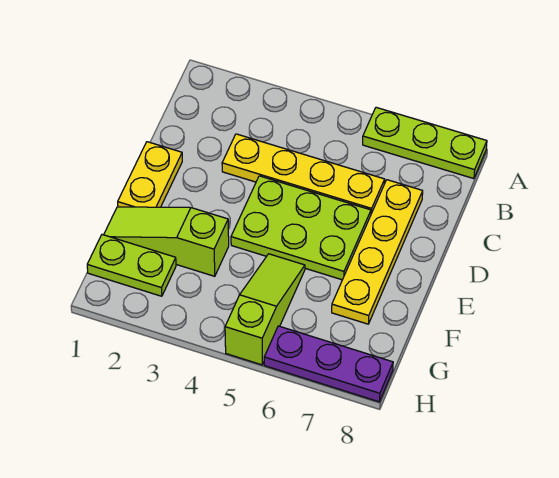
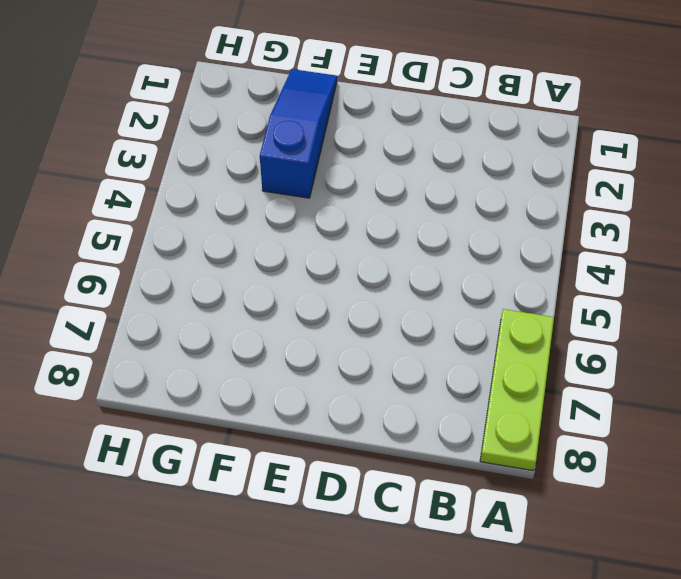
blue slope F1:F3 level 1 top 3 -> lime slope F1:F3 level 1 top 3
none -> yellow plate C3:C6 level 1
none -> yellow plate C7:F7 level 1

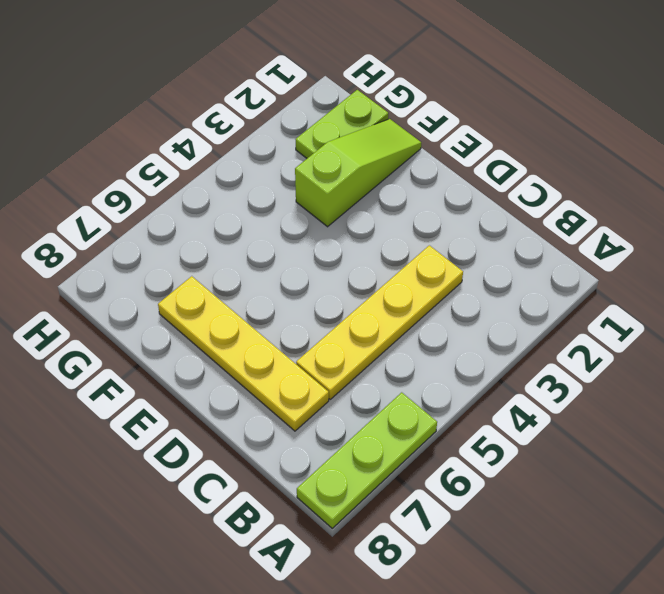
none -> yellow plate D1:E1 level 1
none -> lime plate D4:E6 level 1

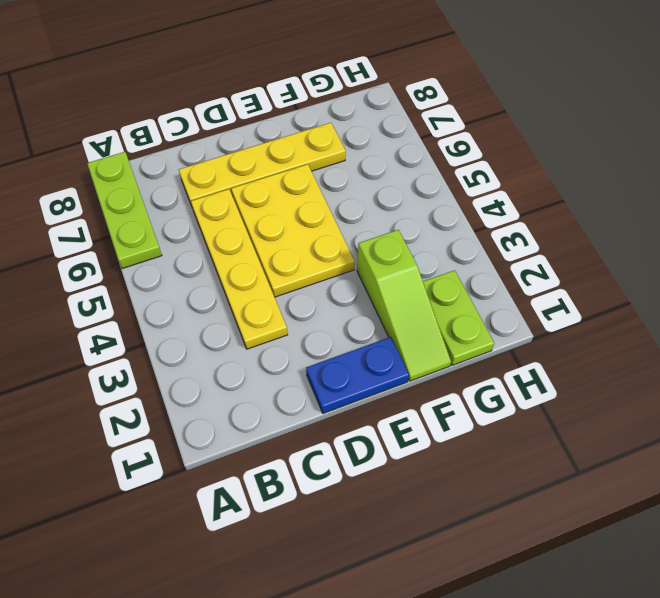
blue plate D1:E1 level 1 -> yellow plate D1:E1 level 1
yellow plate D4:E6 level 1 -> lime plate D4:E6 level 1
none -> lime slope F5:H5 level 1 top H
none -> purple plate H6:H8 level 1

